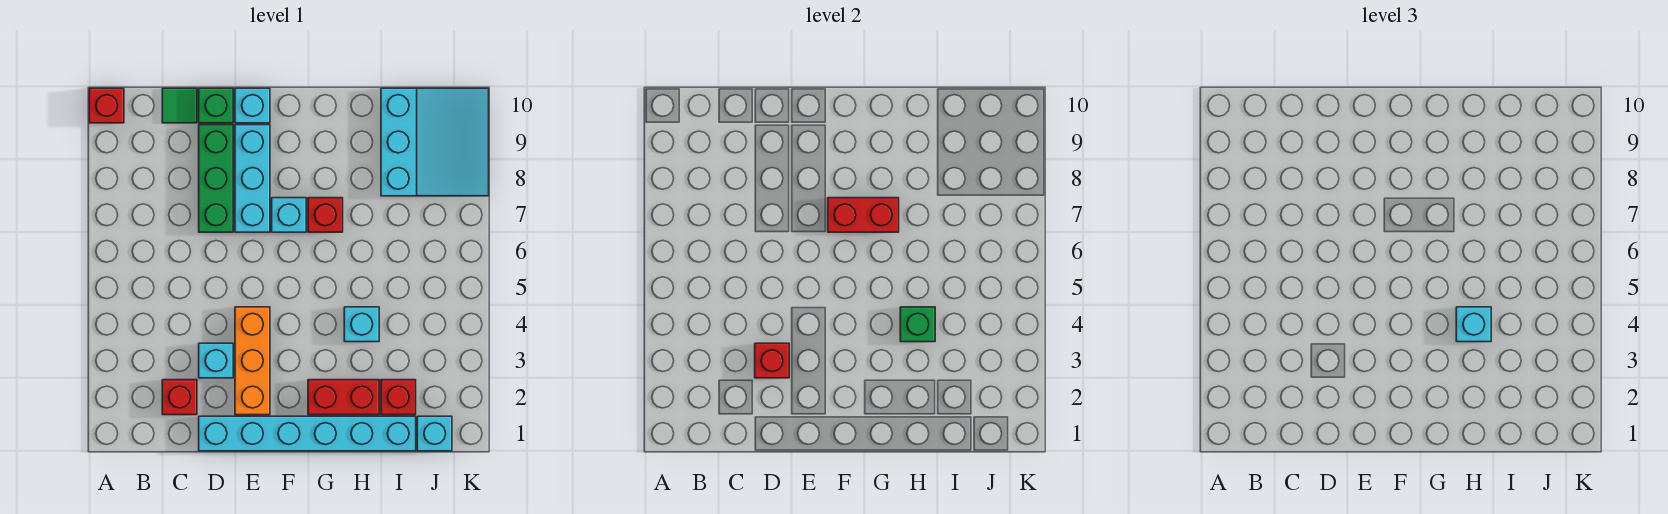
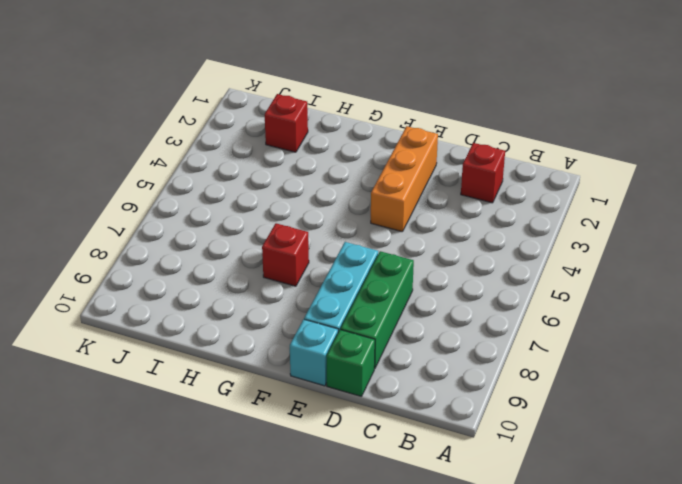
none -> red brick A10 level 1
none -> green tile C10 level 1
none -> cyan brick D1:I1 level 1

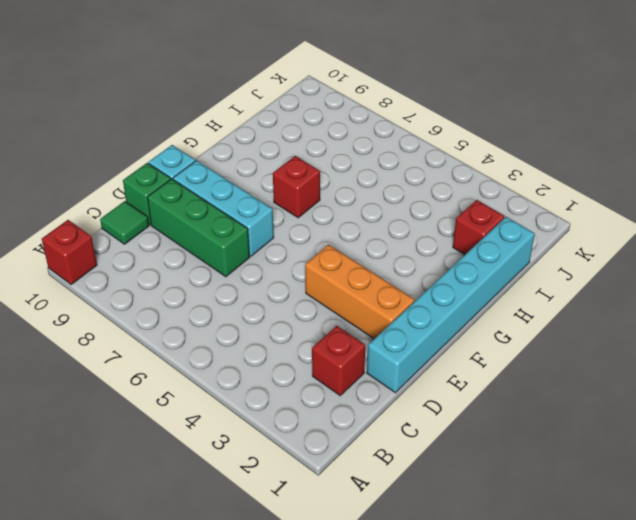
none -> cyan brick D3 level 1
none -> cyan brick F7 level 1
none -> red brick G2:H2 level 1

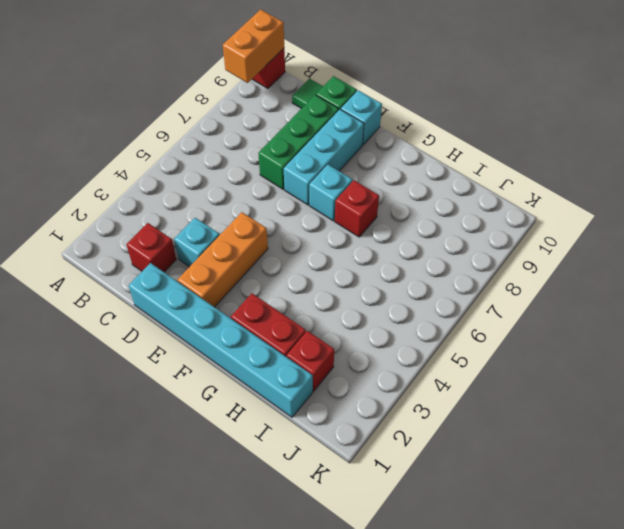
orange brick A9:A10 level 2 -> none
none -> cyan brick H4 level 1
none -> cyan slope I8:K10 level 1 top I
none -> cyan brick J1 level 1

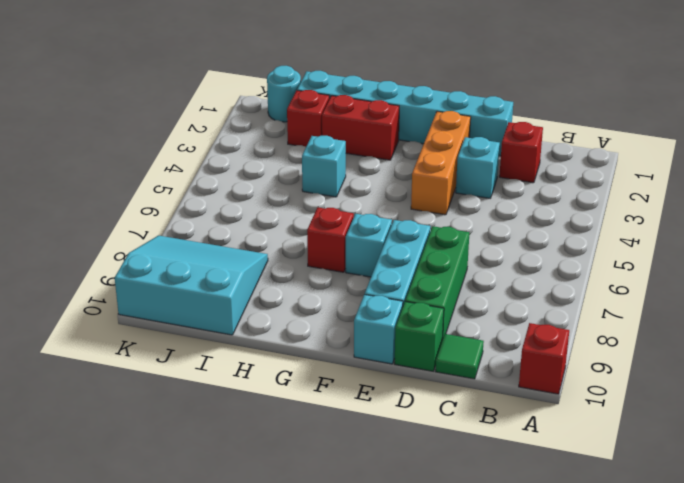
cyan slope I8:K10 level 1 top 10 -> cyan slope I8:K10 level 1 top I
cyan round brick J1 level 1 -> cyan brick J1 level 1
none -> red brick D3 level 2
none -> red brick F7:G7 level 2
none -> green brick H4 level 2

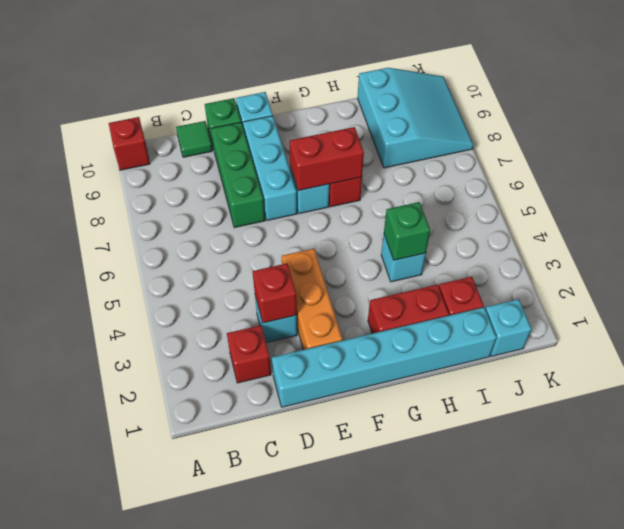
none -> cyan brick H4 level 3

